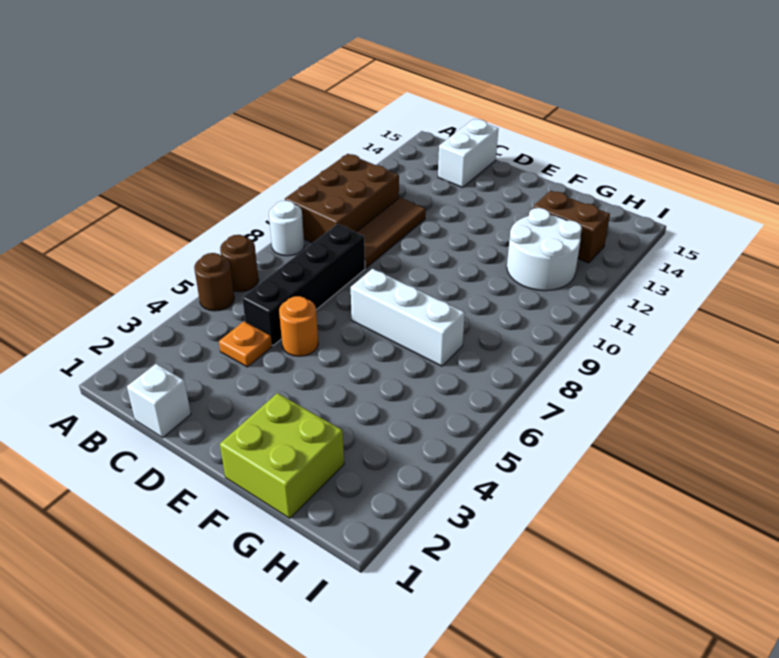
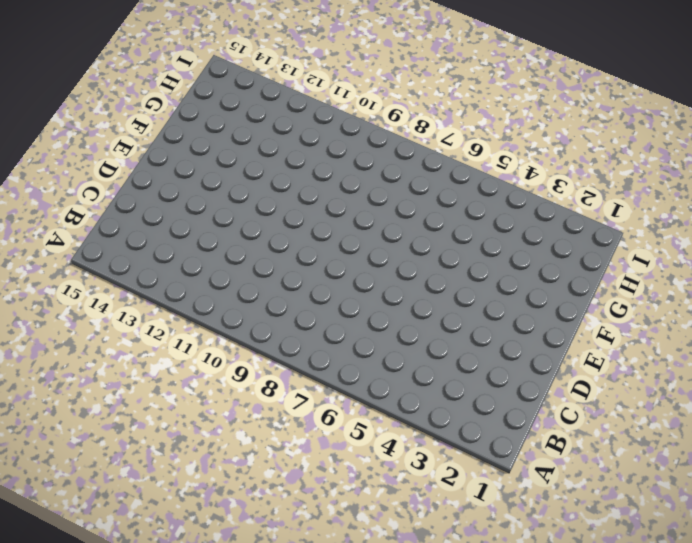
none -> brown round brick A5 level 1
none -> brown round brick A6 level 1
none -> white round brick A8 level 1

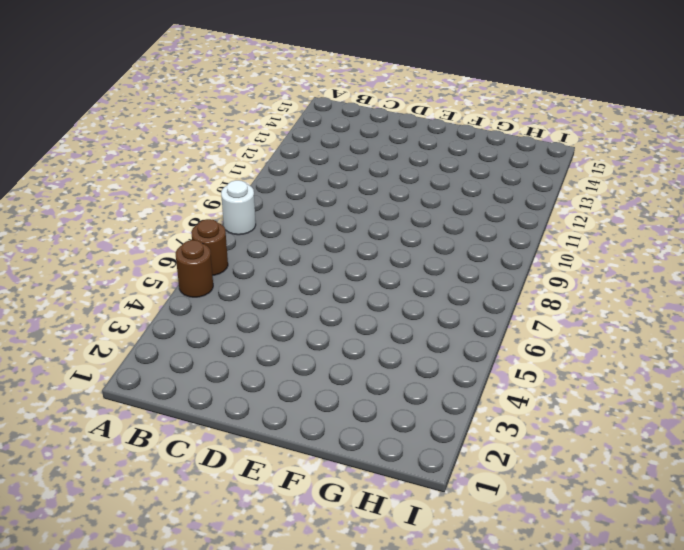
none -> brown brick A9:B11 level 1
none -> white brick C1 level 1
none -> orange plate C4 level 1

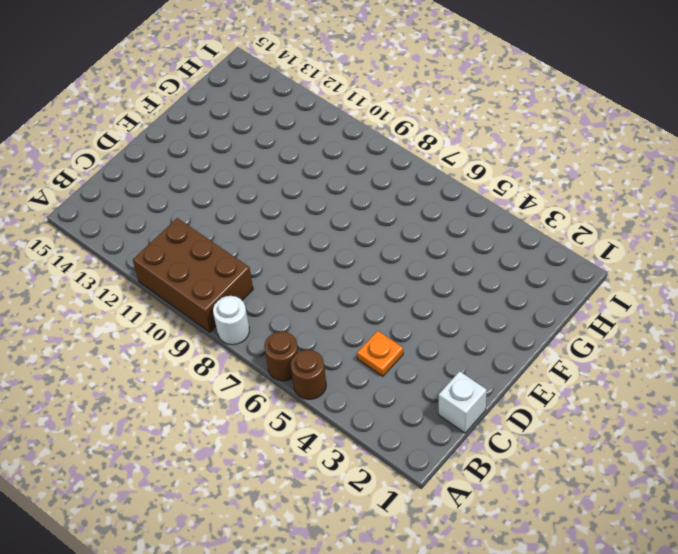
none -> black brick C5:C8 level 1
none -> brown tile C9:C11 level 1
none -> white brick C14:C15 level 1

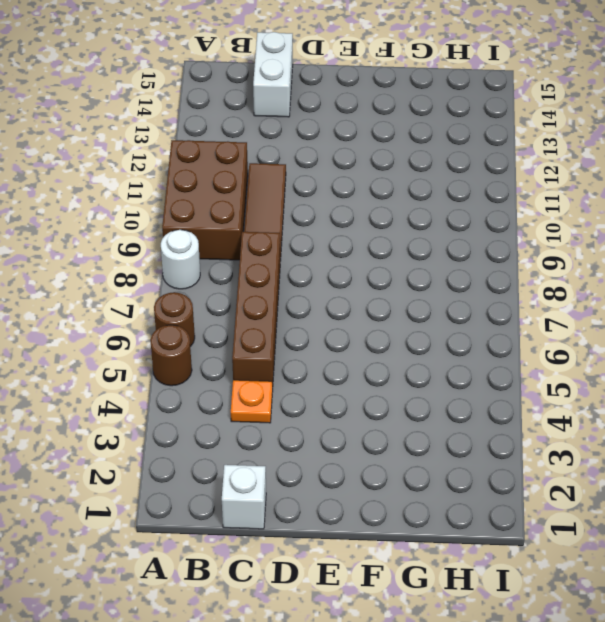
brown brick C5:C8 level 1 -> black brick C5:C8 level 1
none -> orange round brick D5 level 1
none -> white brick E7:G7 level 1
none -> lime brick F1:G2 level 1

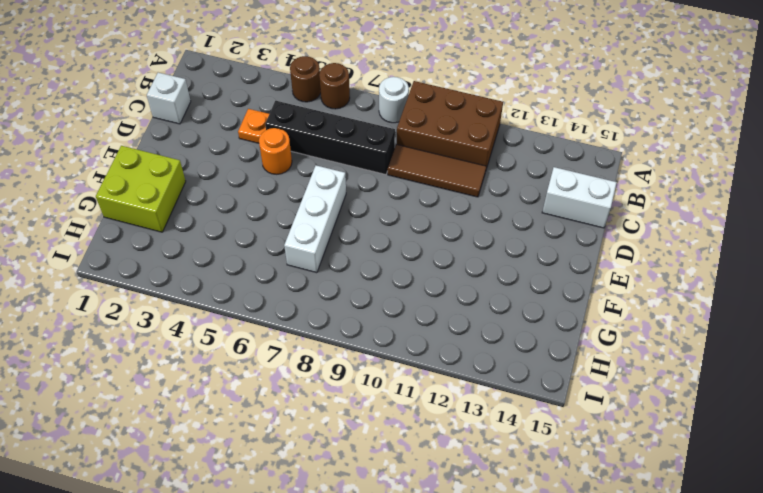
none -> white round brick G11:H12 level 1
none -> brown brick G13:H13 level 1

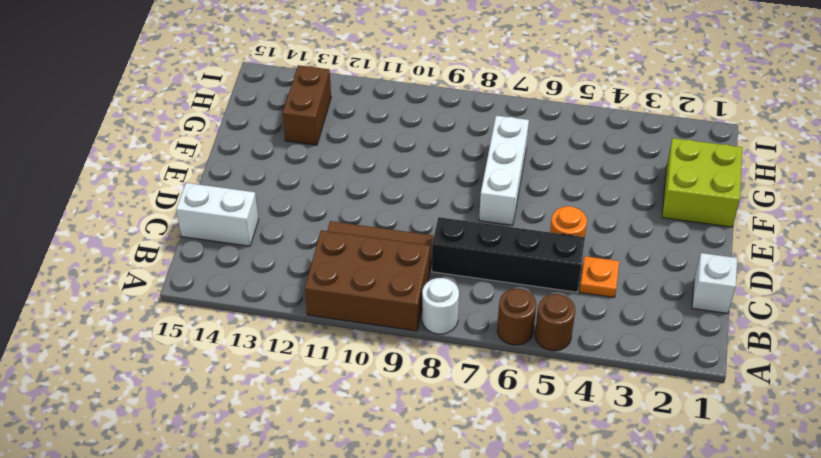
none -> white round brick G11:H12 level 1

